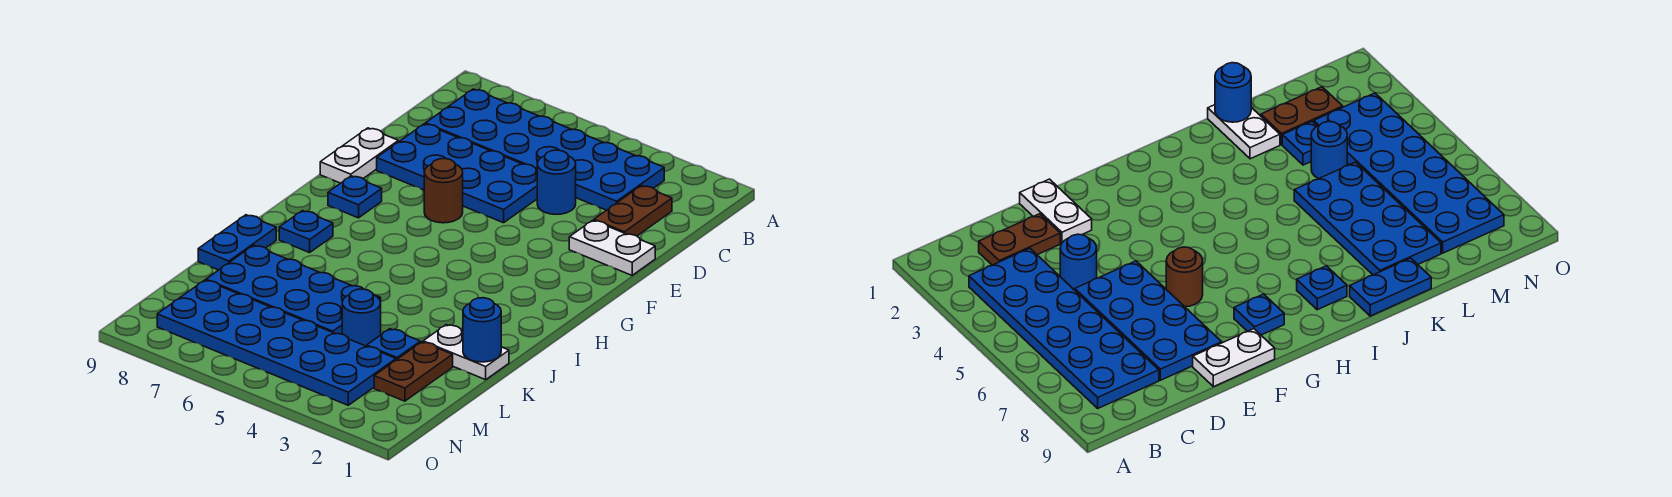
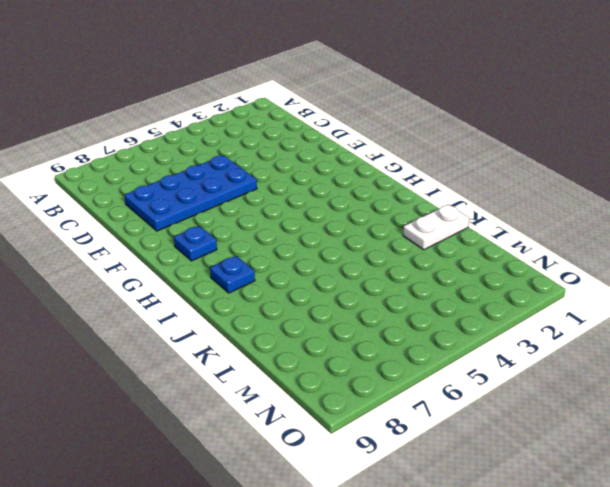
none -> blue plate B3:C8 level 1
none -> brown plate C2:D2 level 1
none -> blue round brick D4 level 1

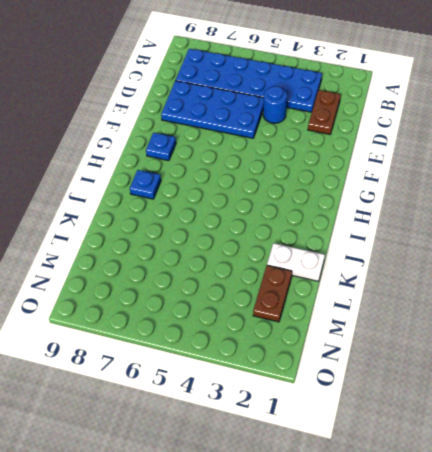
none -> white plate E1:E2 level 1
none -> white plate E9:F9 level 1
none -> brown round brick F6 level 1

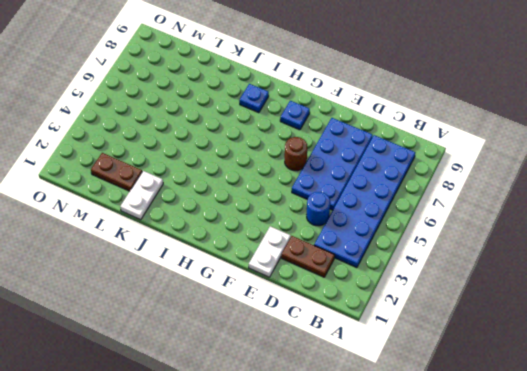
none -> white plate E9:F9 level 1
none -> blue plate J9:K9 level 1
none -> blue plate K5:L8 level 1

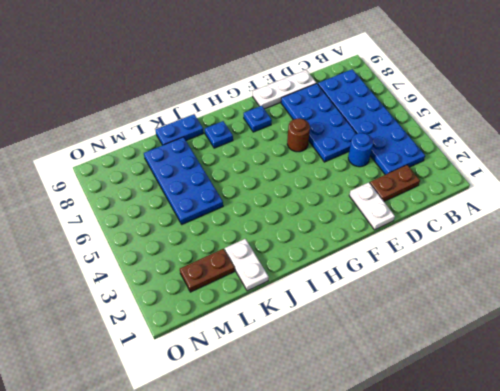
white plate D9:F9 level 1 -> white plate E9:F9 level 1
none -> blue plate L3 level 1
none -> blue round brick L4 level 1
none -> blue plate M3:N8 level 1

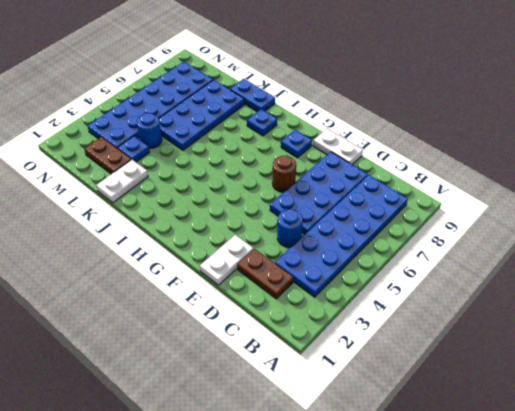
none -> blue round brick K1 level 2

